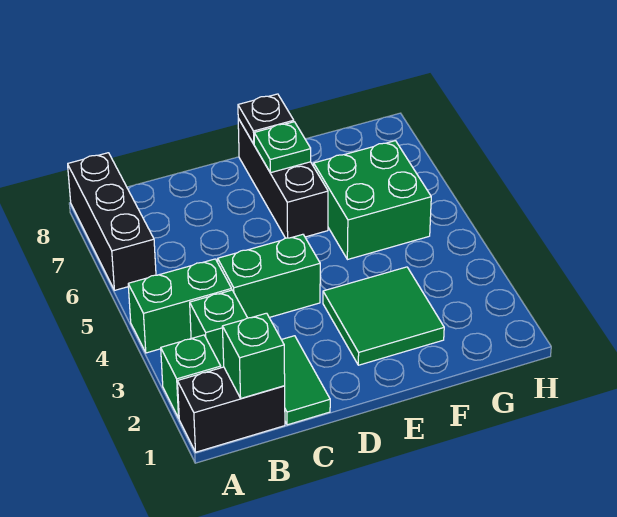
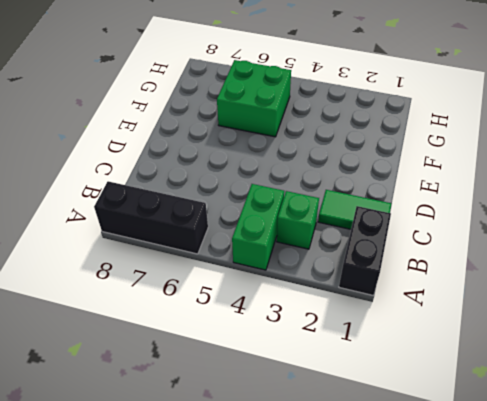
none -> green brick A2 level 1
none -> green brick C4:D4 level 1
none -> green tile E2:F3 level 1

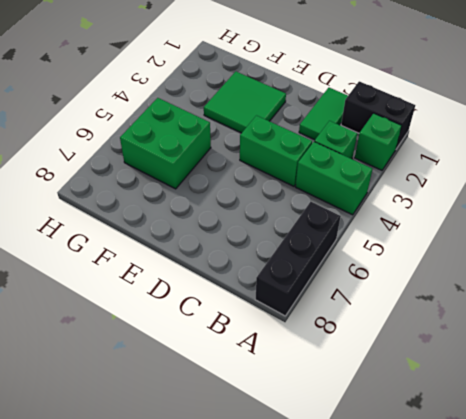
none -> black brick E6:E8 level 1
none -> green brick B1 level 2
none -> green plate E7 level 2

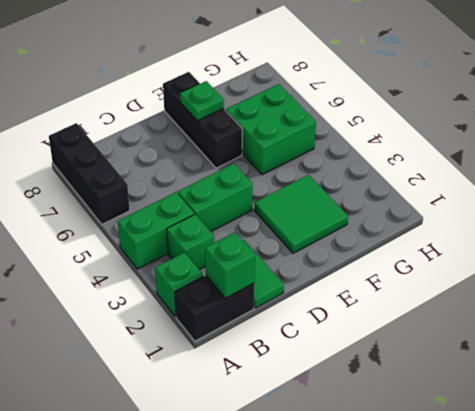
none -> black plate E8 level 2

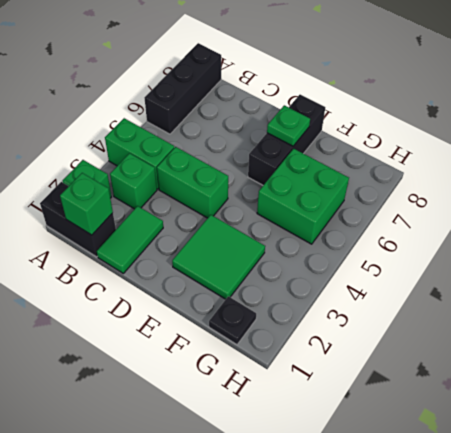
black plate G1 level 1 -> black plate E8 level 2

